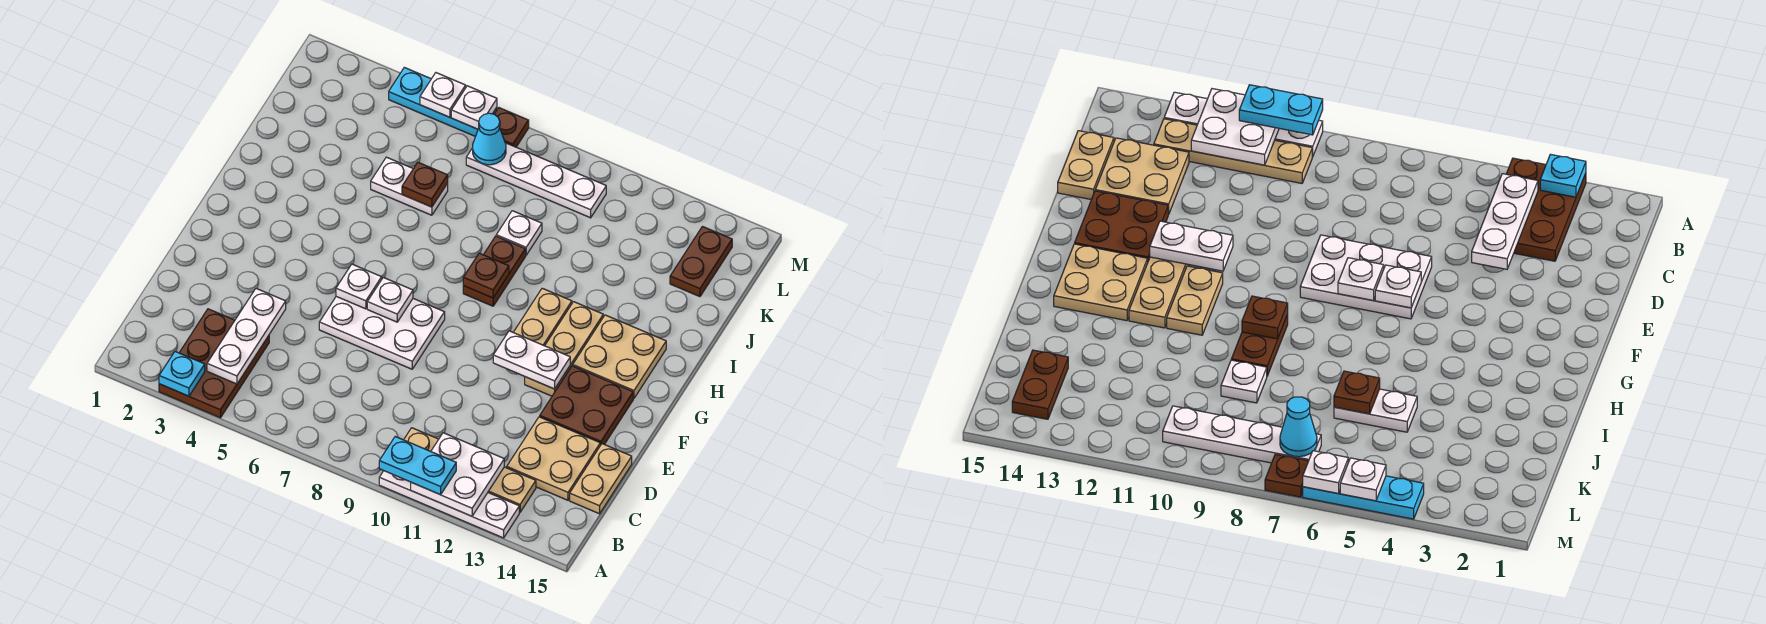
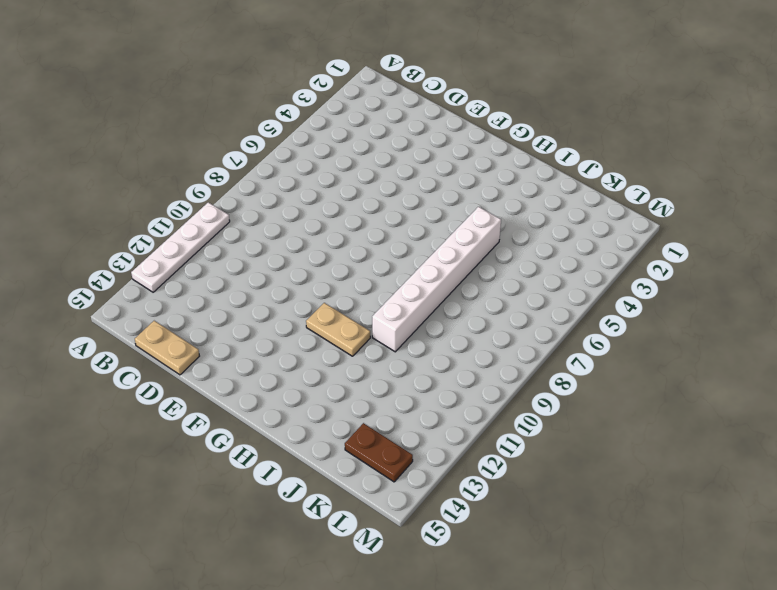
white brick I5:I10 level 1 -> brown plate H9:I9 level 1
none -> brown plate A3:C4 level 1
none -> tan plate B10:B13 level 1
none -> tan plate C13:D14 level 1

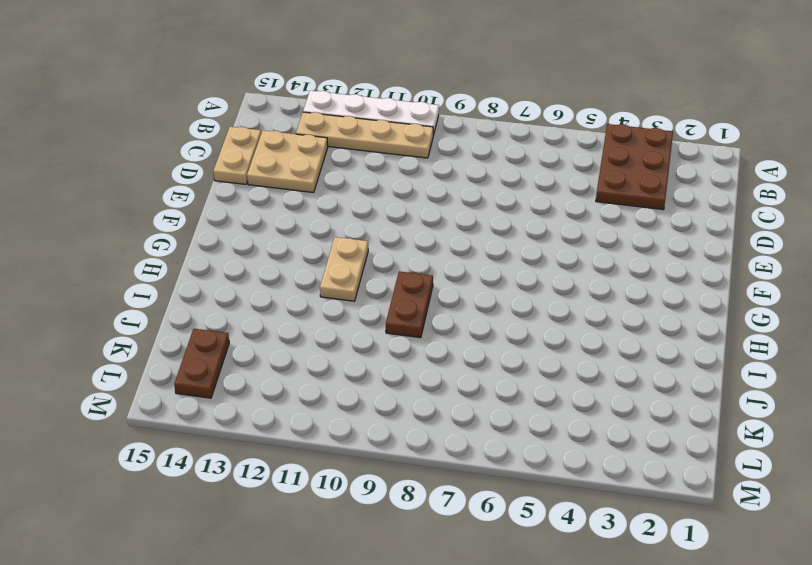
none -> white plate E6:F8 level 1
none -> brown plate E13:F14 level 1
none -> tan plate F12:H12 level 1

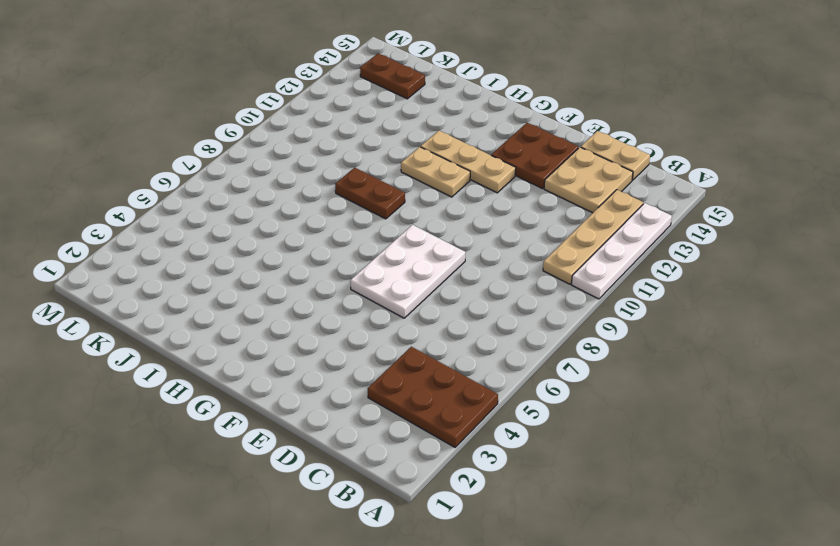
none -> tan plate G13:H14 level 1
none -> white plate J5:J6 level 1
none -> white plate J9 level 1

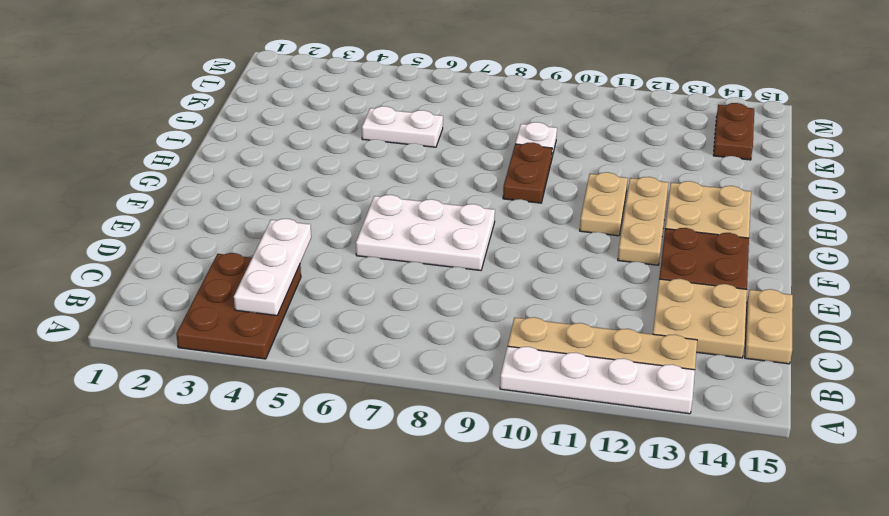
none -> white plate L7:L10 level 1
none -> cyan plate M4:M6 level 1
none -> brown plate M7 level 1

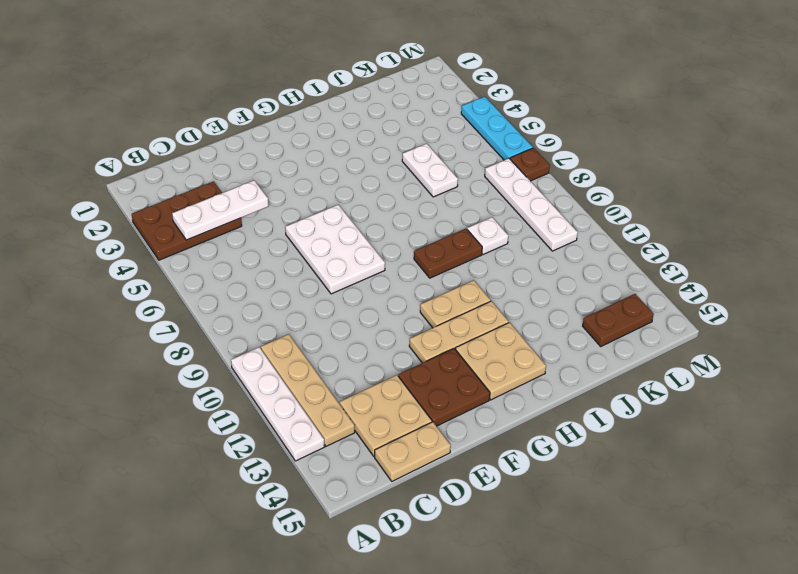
none -> cyan plate A3 level 2
none -> white plate A11:B12 level 2
none -> white plate F6 level 2

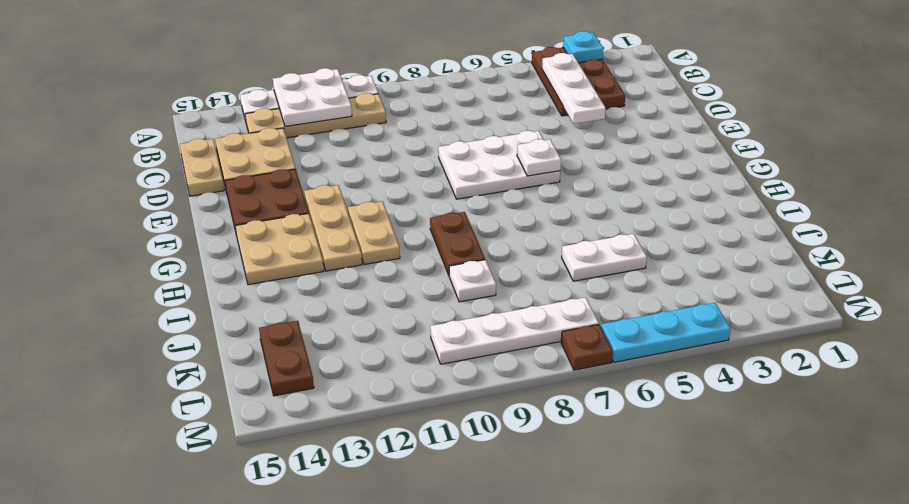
none -> white plate F7 level 2
none -> white plate F11:F12 level 2
none -> brown plate H9 level 2

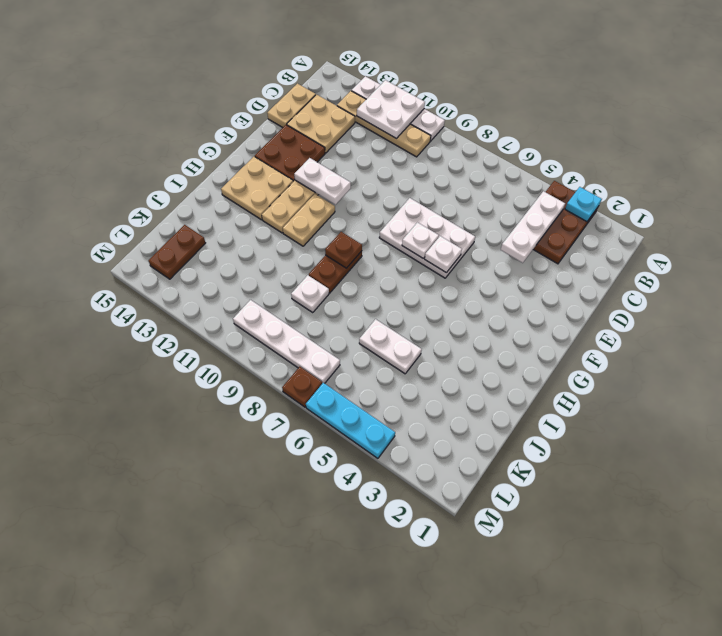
none -> brown plate J6 level 2
none -> cyan cone L7 level 2
none -> white plate M5 level 2

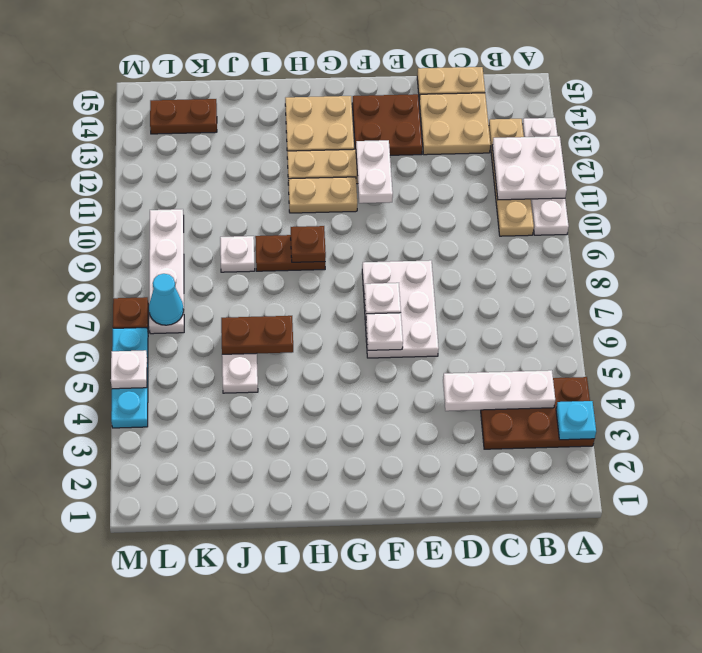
brown plate I6:J6 level 2 -> brown plate J6 level 2
none -> white plate M6 level 2
none -> cyan plate A10:A11 level 3

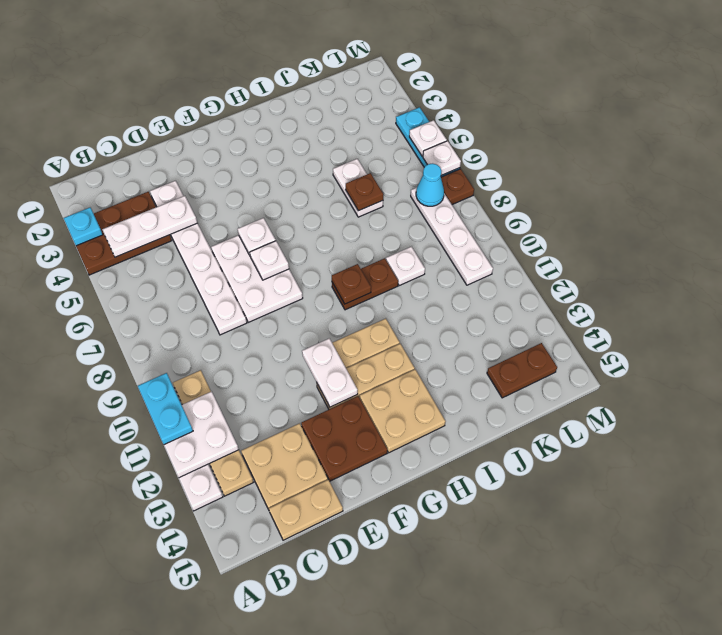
white plate D3:D8 level 1 -> none

